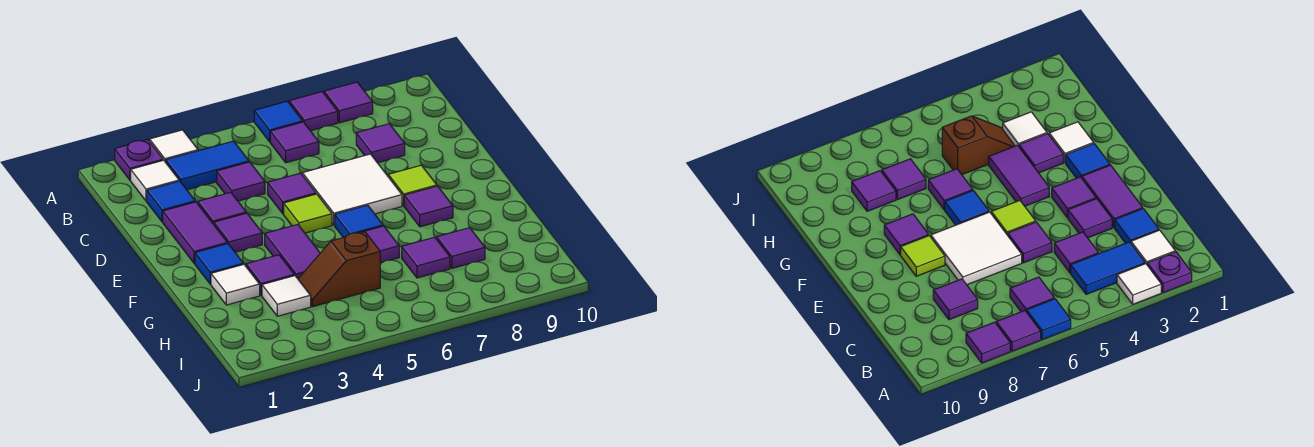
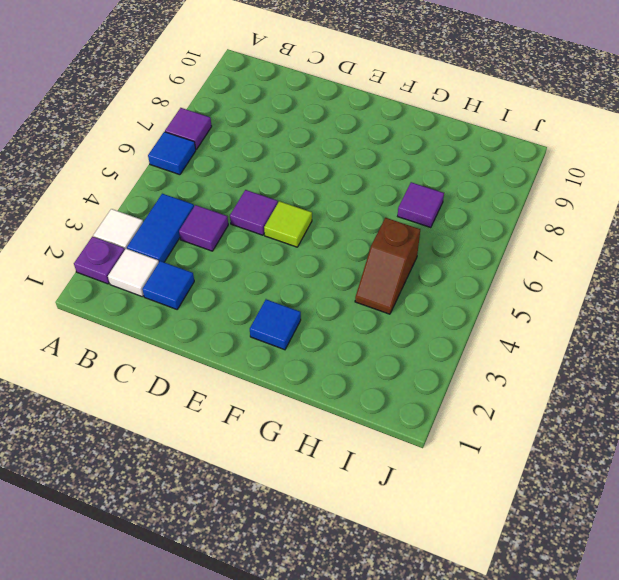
none -> purple tile A8 level 1
none -> purple tile B6 level 1
none -> purple tile C8 level 1

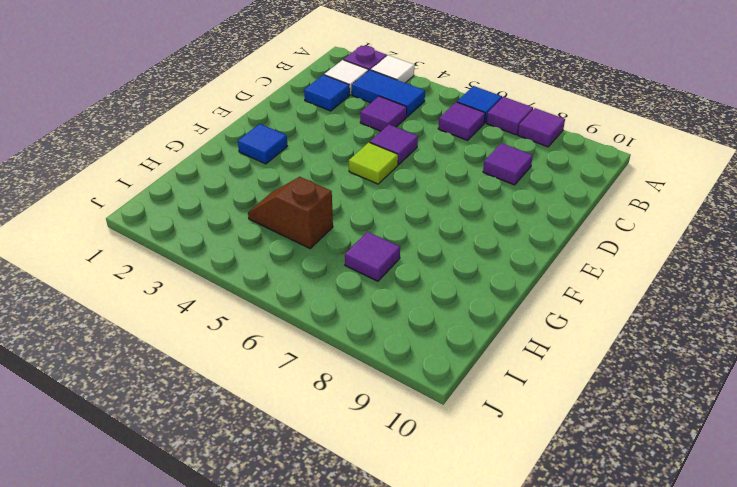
none -> purple tile D2:E2 level 1
none -> purple tile D3 level 1
none -> white tile D6:E7 level 1

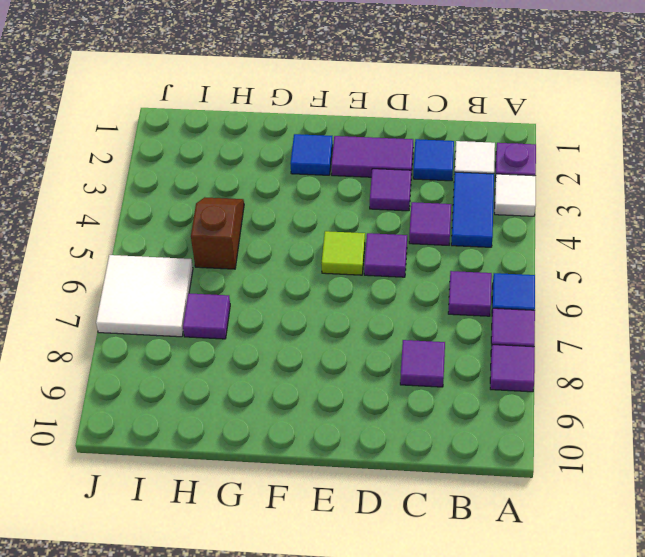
white tile I6:J7 level 1 -> white tile D6:E7 level 1
none -> purple tile E3 level 1
none -> lime tile E8 level 1
none -> purple tile F4:G4 level 1

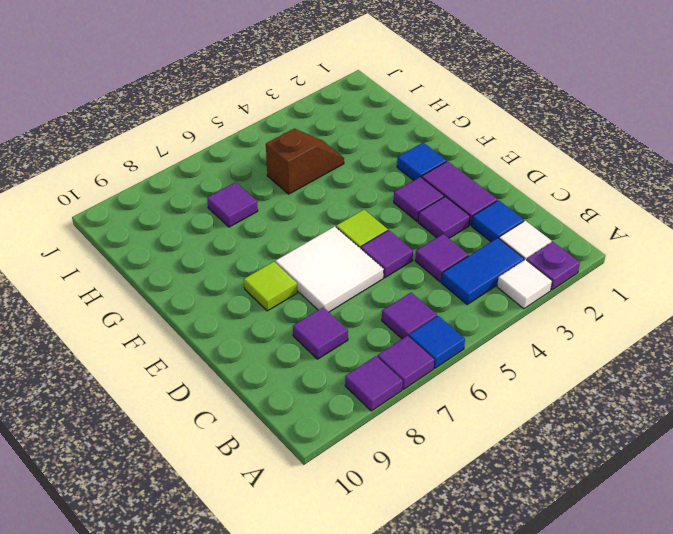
none -> purple tile F4:G4 level 1
none -> blue tile F6 level 1
none -> purple tile F8 level 1

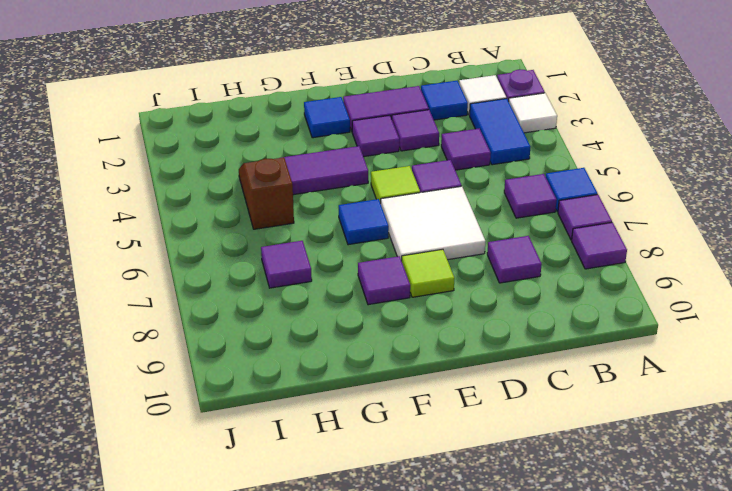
none -> white tile G2 level 1
none -> purple tile G3 level 1
none -> purple tile G6 level 1

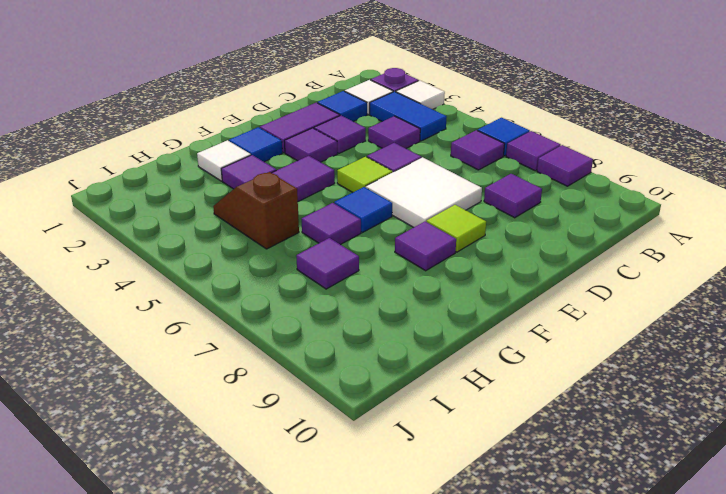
none -> white tile H3 level 1
none -> purple tile H8 level 1

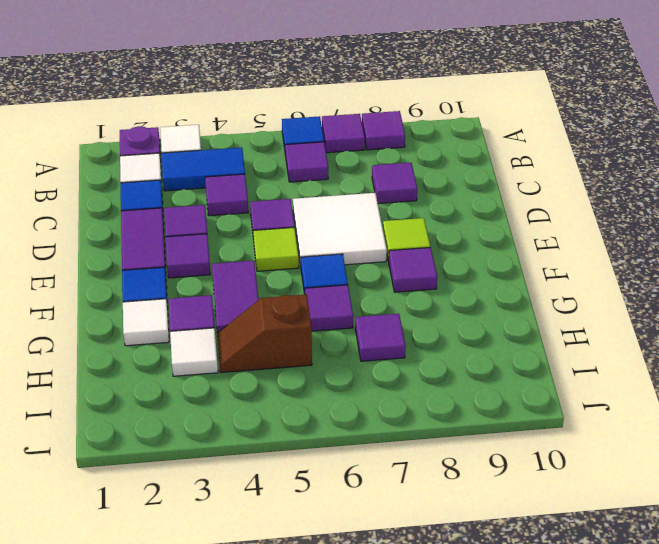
none -> purple tile H8 level 1

